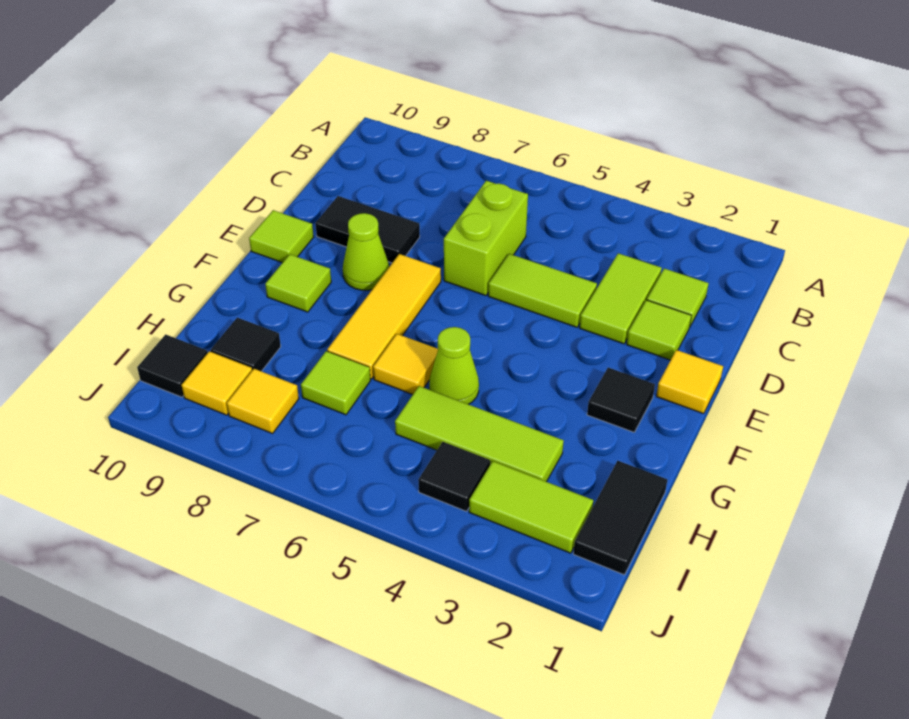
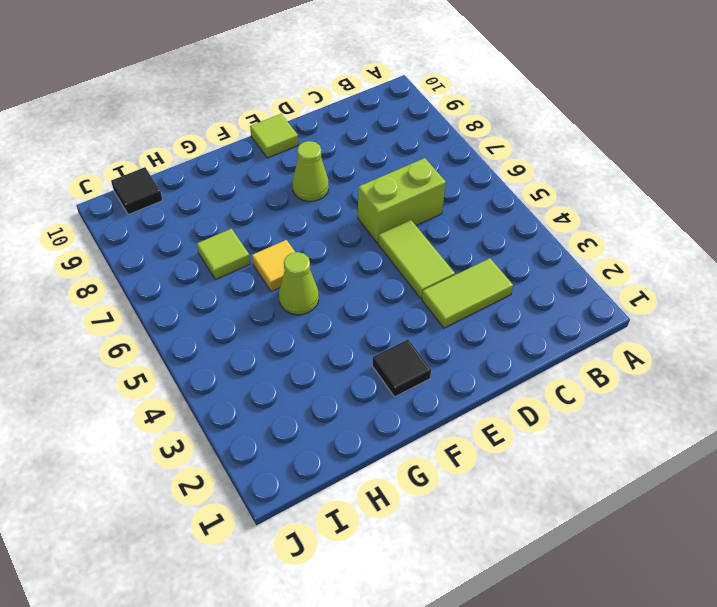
none -> lime tile C2 level 1
none -> lime tile D2 level 1
none -> black tile D8:D9 level 1

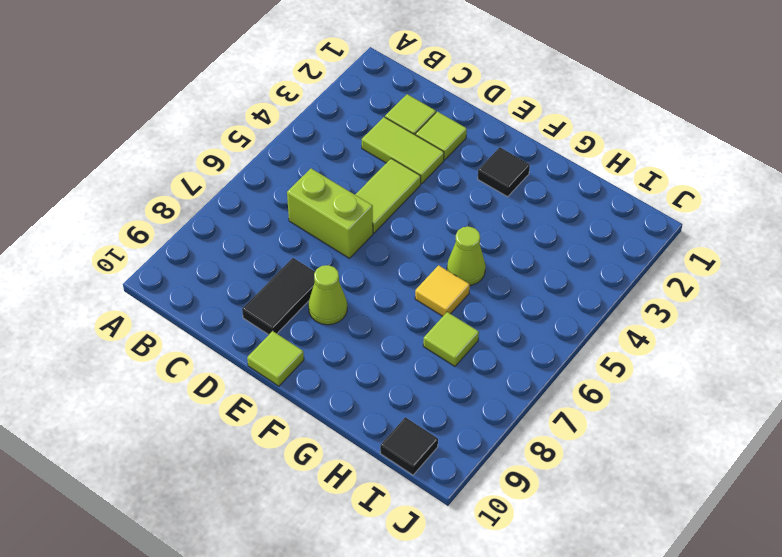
none -> yellow tile E1 level 1
none -> yellow tile E7:G7 level 1
none -> lime tile F9 level 1

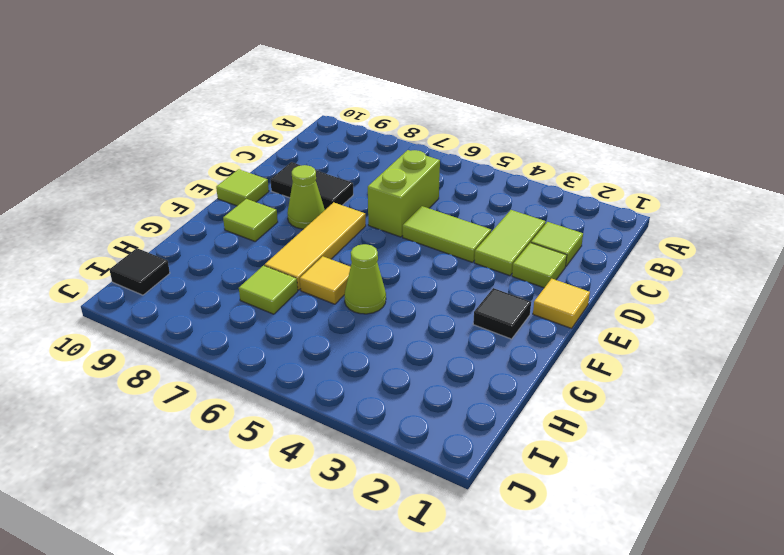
none -> black tile H1:I1 level 1
none -> lime tile H3:H5 level 1
none -> black tile H9 level 1

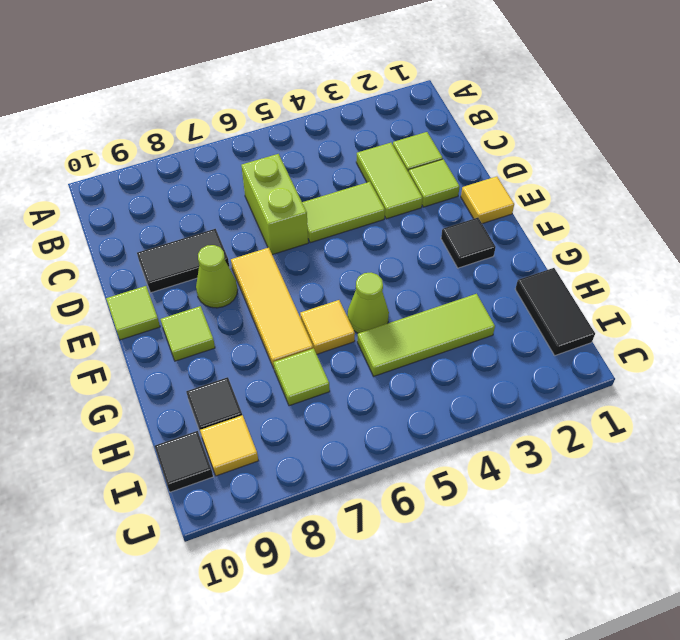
none -> lime tile I2:I3 level 1
none -> black tile I4 level 1
none -> yellow tile I8 level 1

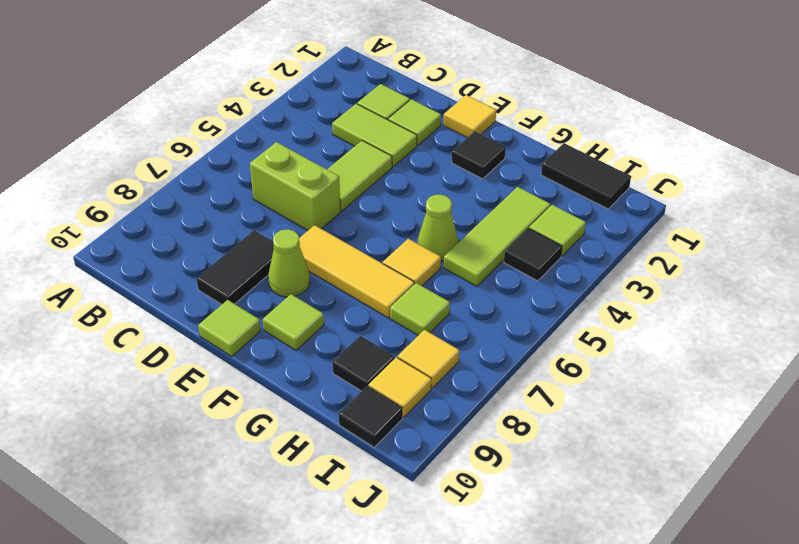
lime tile I3 level 1 -> lime tile I2:I3 level 1

